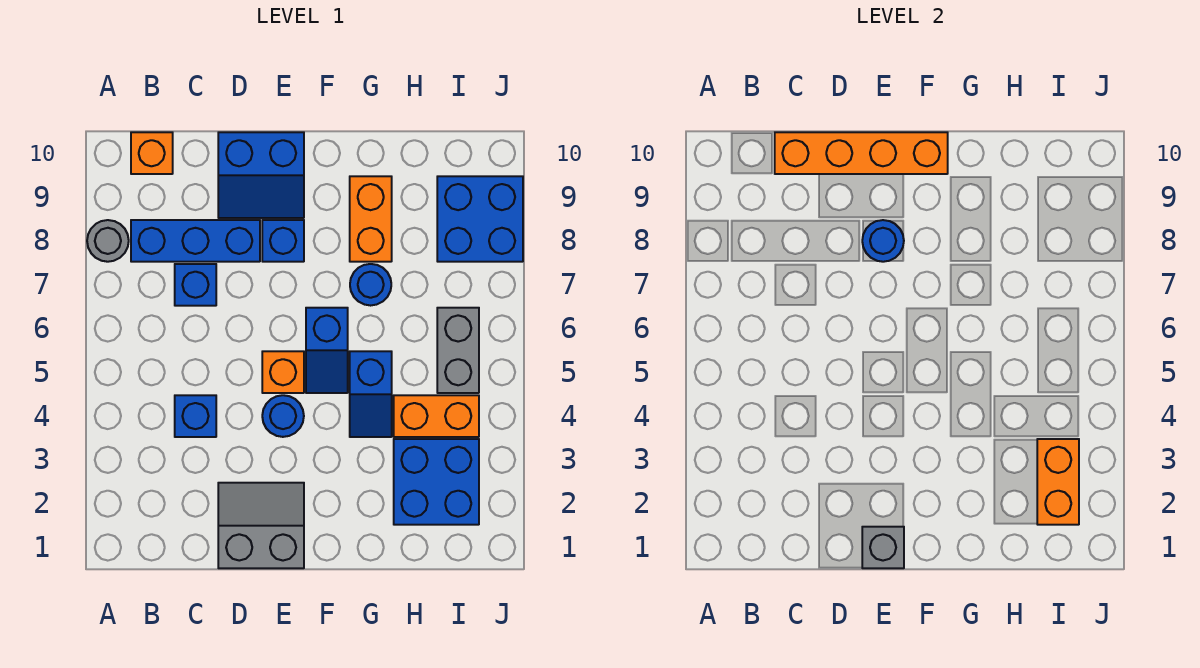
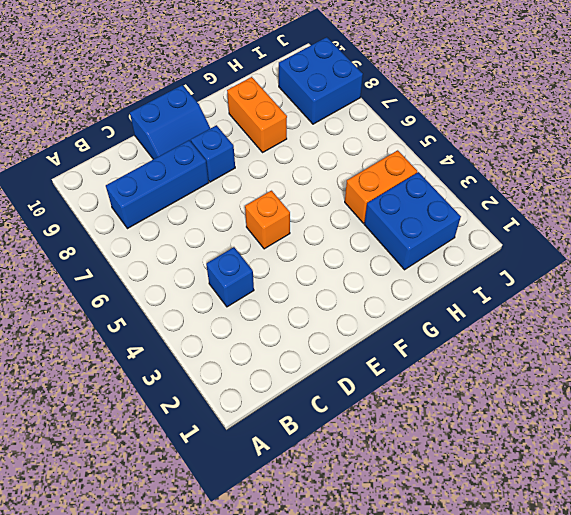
none -> grey round brick A8 level 1
none -> orange brick B10 level 1
none -> blue brick C7 level 1

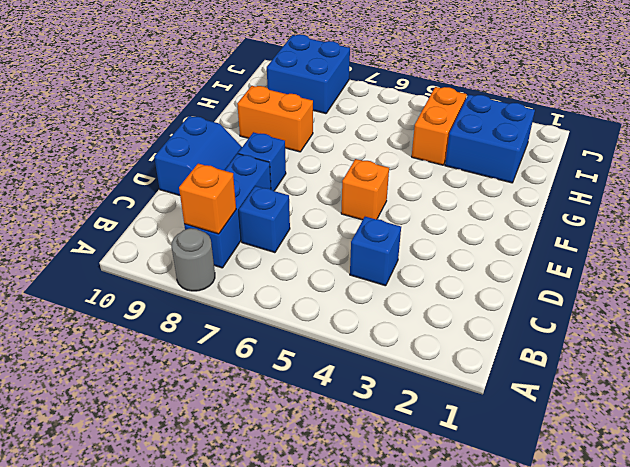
orange brick B8 level 2 -> orange brick B10 level 1
none -> grey slope D1:E2 level 1 top 1
none -> blue round brick E4 level 1
none -> blue slope F5:F6 level 1 top 6

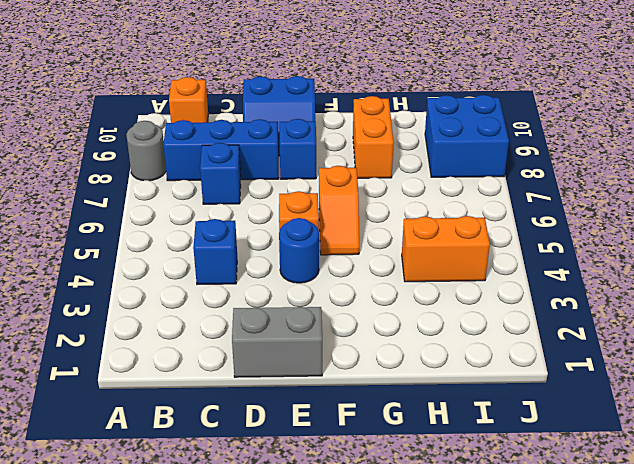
orange slope F5:F6 level 1 top 6 -> blue slope F5:F6 level 1 top 6
none -> blue slope G4:G5 level 1 top 5
none -> blue round brick G7 level 1
none -> blue brick H2:I3 level 1

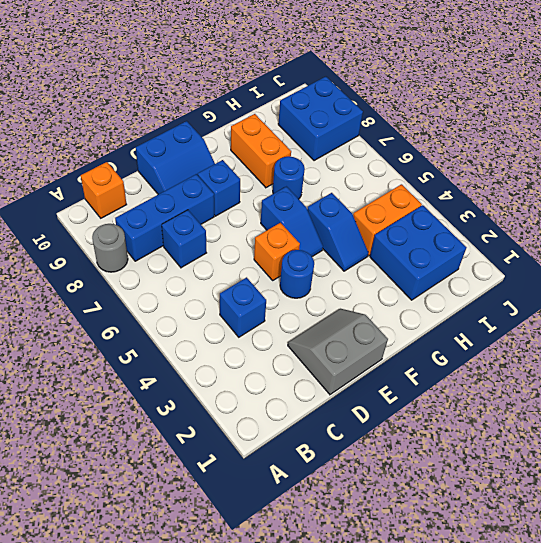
none -> grey brick I5:I6 level 1
none -> orange brick C10:F10 level 2
none -> grey brick E1 level 2

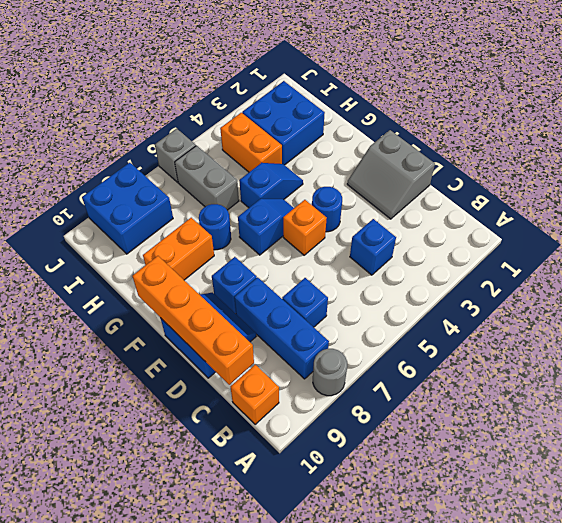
grey brick H6:I6 level 1 -> grey brick I5:I6 level 1
grey brick J6 level 1 -> grey brick E1 level 2
none -> blue round brick E8 level 2
none -> orange brick I2:I3 level 2

